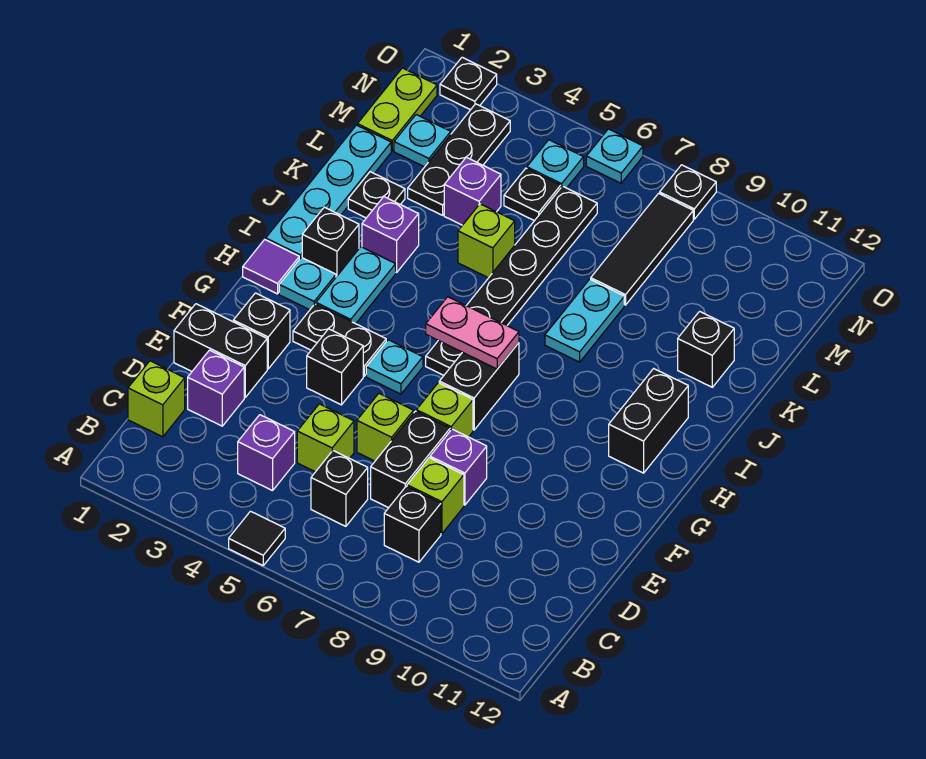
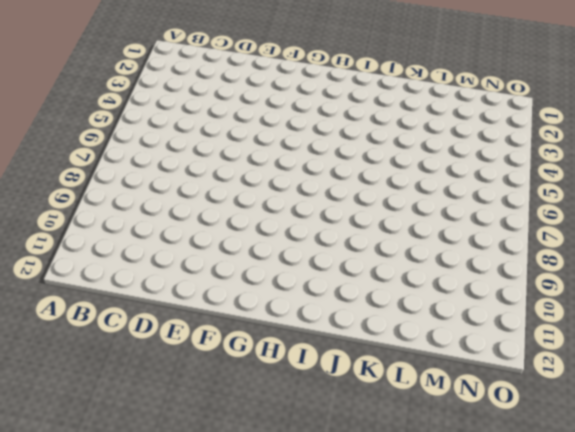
none -> black tile A5 level 1
none -> lime brick C1 level 1
none -> purple brick C4 level 1
none -> black brick C6 level 1

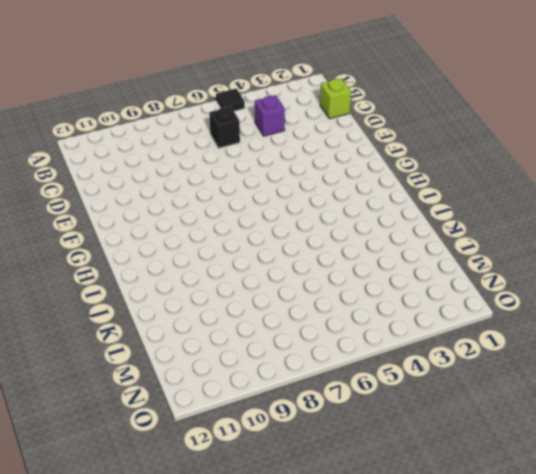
none -> black brick C8 level 1
none -> purple brick D2 level 1
none -> lime brick D5 level 1
none -> black brick D7:E7 level 1

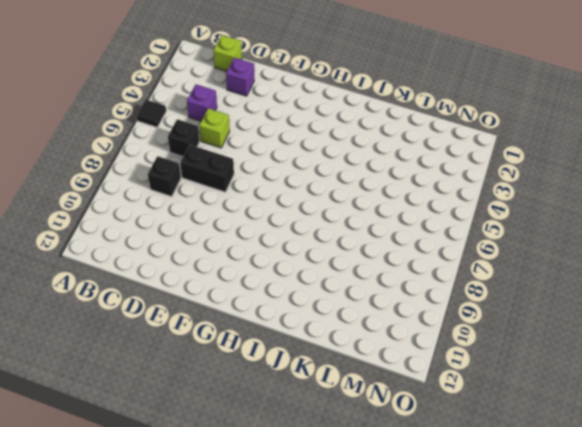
none -> lime brick D8 level 1
none -> black brick E1:E2 level 1
none -> lime brick E6 level 1
none -> purple brick E8 level 1

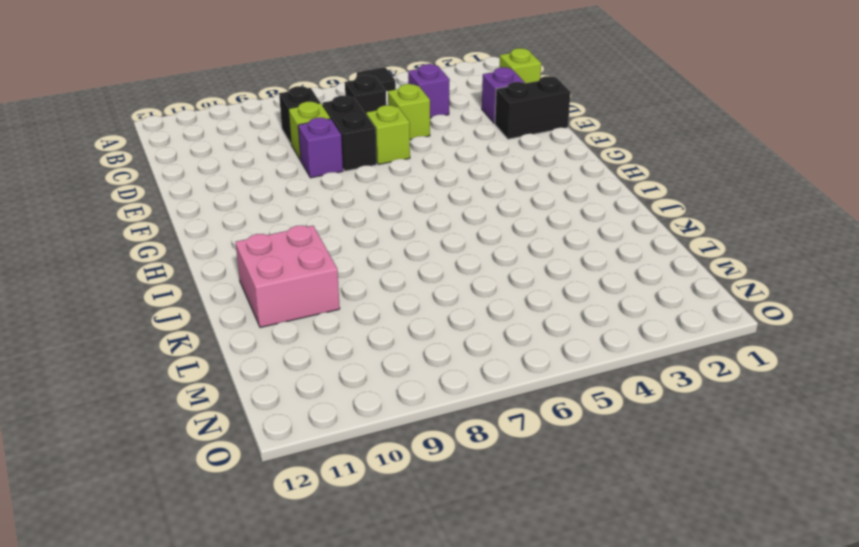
pink brick J10:K11 level 1 -> black brick K11 level 1
none -> black brick F2 level 1
none -> black brick F4 level 1
none -> lime brick F7 level 1
none -> black plate G3:G4 level 1

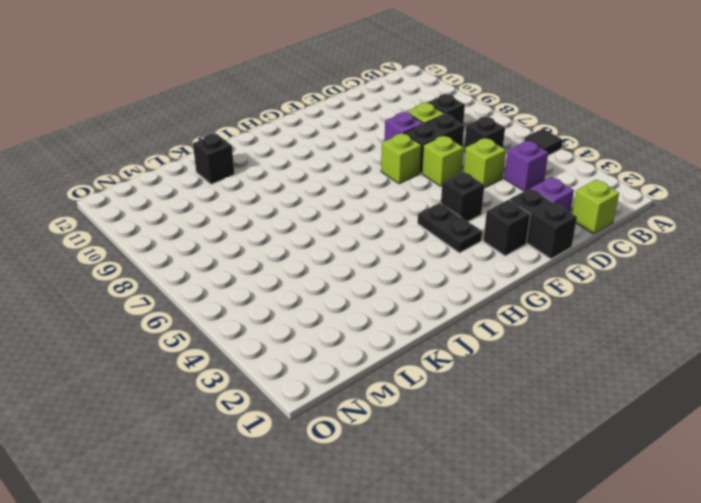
none -> cyan plate G5 level 1
none -> black brick G7:H7 level 1
none -> purple tile H1 level 1
none -> cyan plate H2 level 1

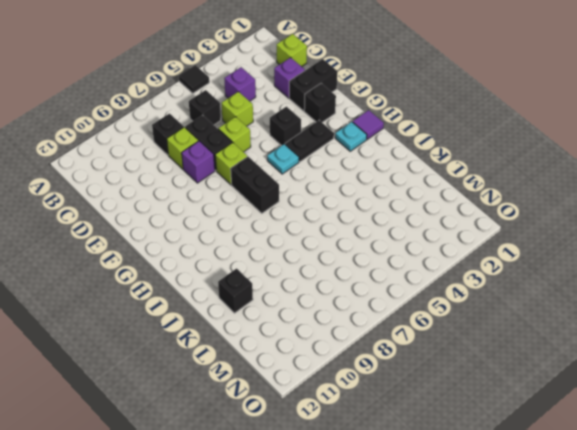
none -> cyan plate H3:I3 level 1
none -> black plate H6:M6 level 1
none -> black brick H11:I11 level 1
none -> cyan plate I1:L1 level 1

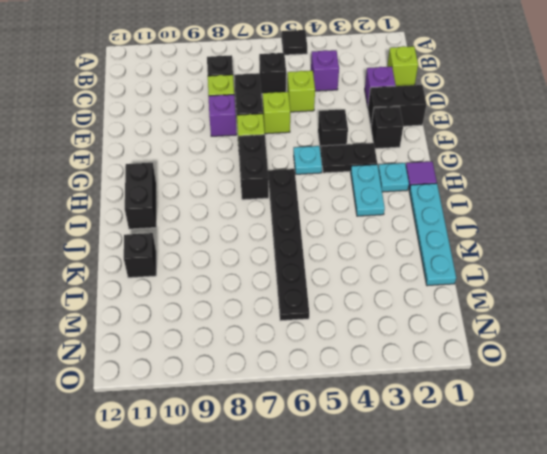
none -> black brick I2 level 1
none -> purple brick J3 level 1
none -> cyan plate J8:K8 level 1
none -> black plate K2 level 1

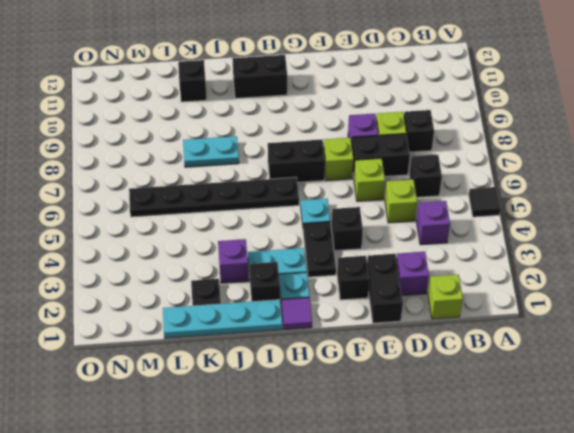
none -> lime brick K5 level 1
none -> black plate L3:N3 level 1
none -> purple brick L4 level 1
none -> black tile L8:N8 level 1

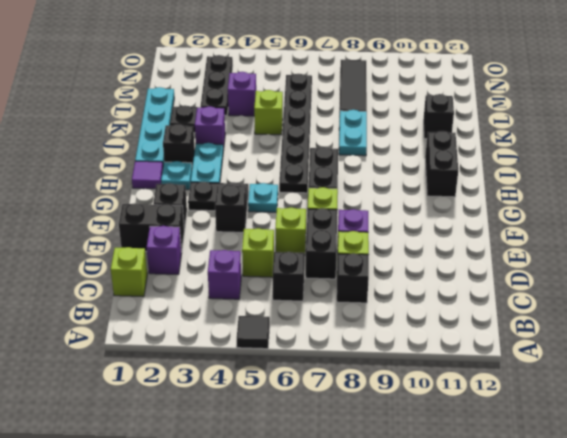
none -> lime plate M1:N1 level 1
none -> cyan plate M2 level 1
none -> black plate M5 level 1
none -> cyan plate N5 level 1

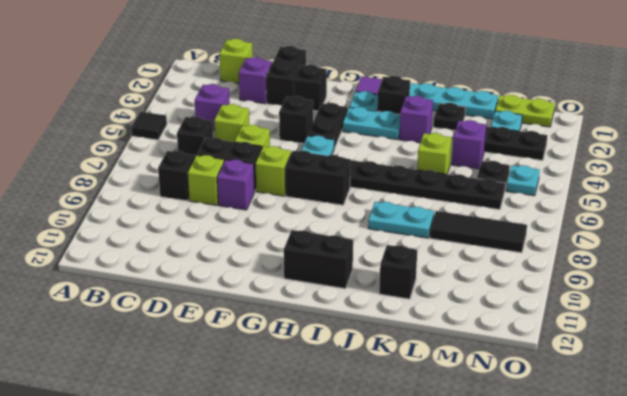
none -> black plate O2 level 1
none -> cyan plate O6 level 1
none -> black plate O8 level 1
none -> pink plate H6:H7 level 2

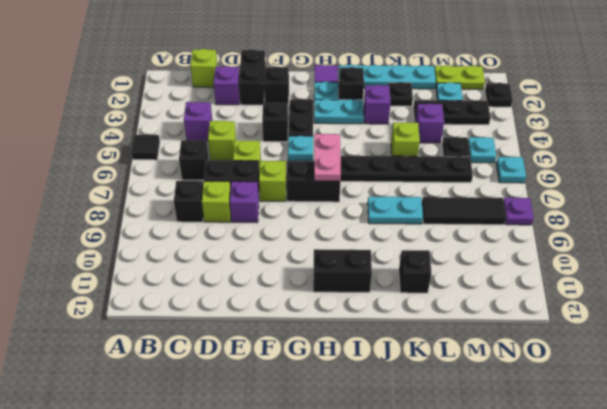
purple plate O8 level 1 -> black plate O8 level 1

